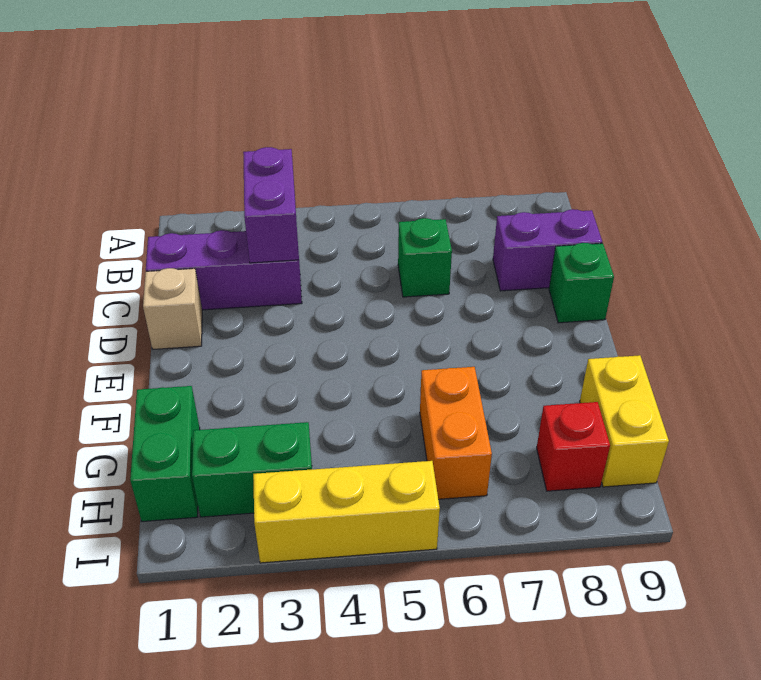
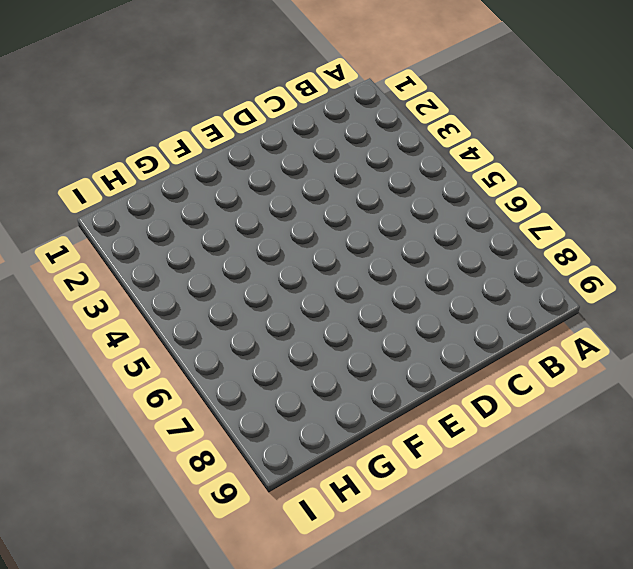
none -> purple brick C1:C3 level 1
none -> green brick C6 level 1
none -> purple brick C8:C9 level 1

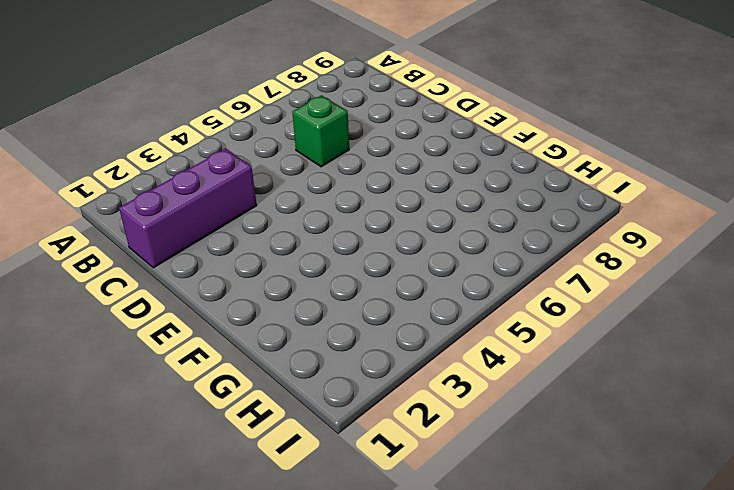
none -> purple brick C8:C9 level 1
none -> tan brick D1 level 1
none -> green brick D9 level 1

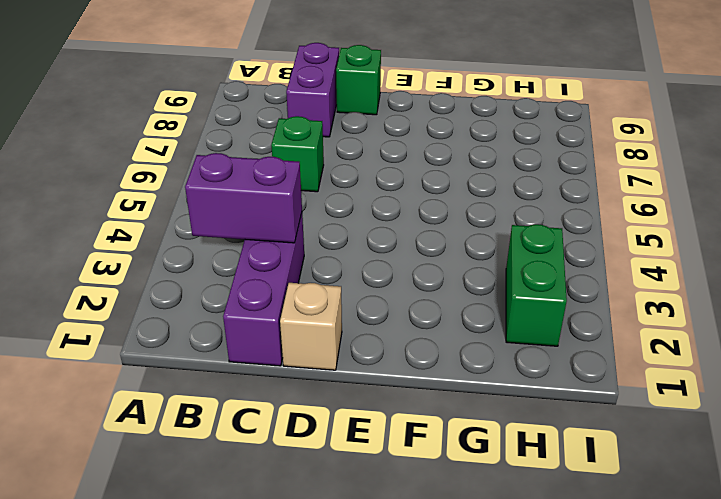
none -> green brick G1:H1 level 1
none -> orange brick G6:H6 level 1
none -> yellow brick G9:H9 level 1

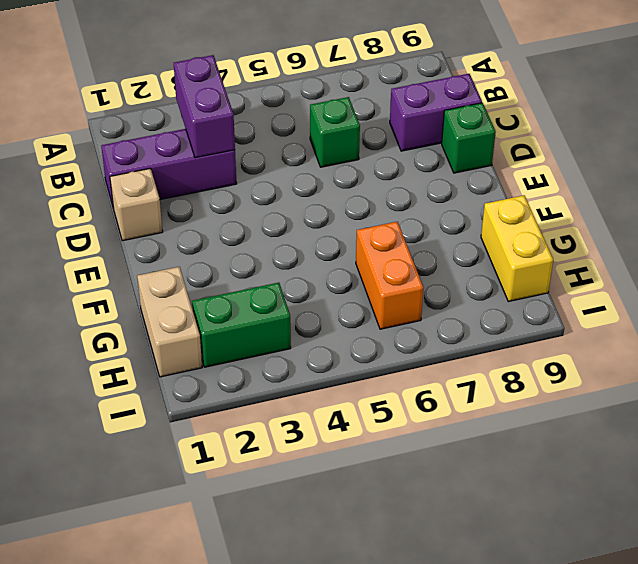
tan brick G1:H1 level 1 -> green brick G1:H1 level 1
none -> red brick H8 level 1
none -> yellow brick I3:I5 level 1

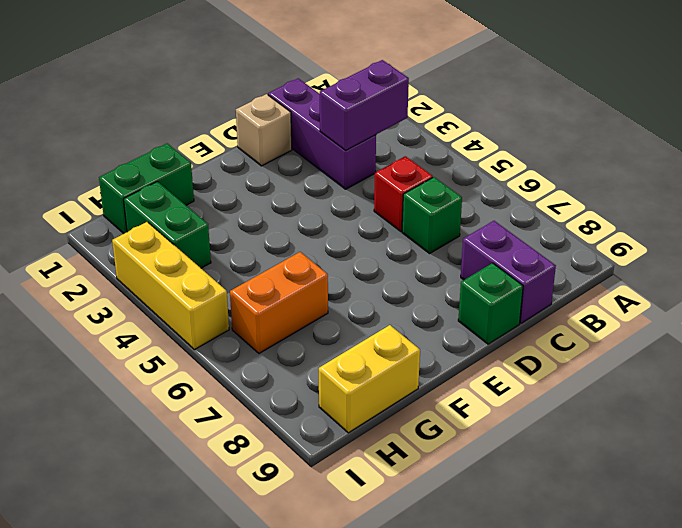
red brick C5 level 1 -> red brick H8 level 1

